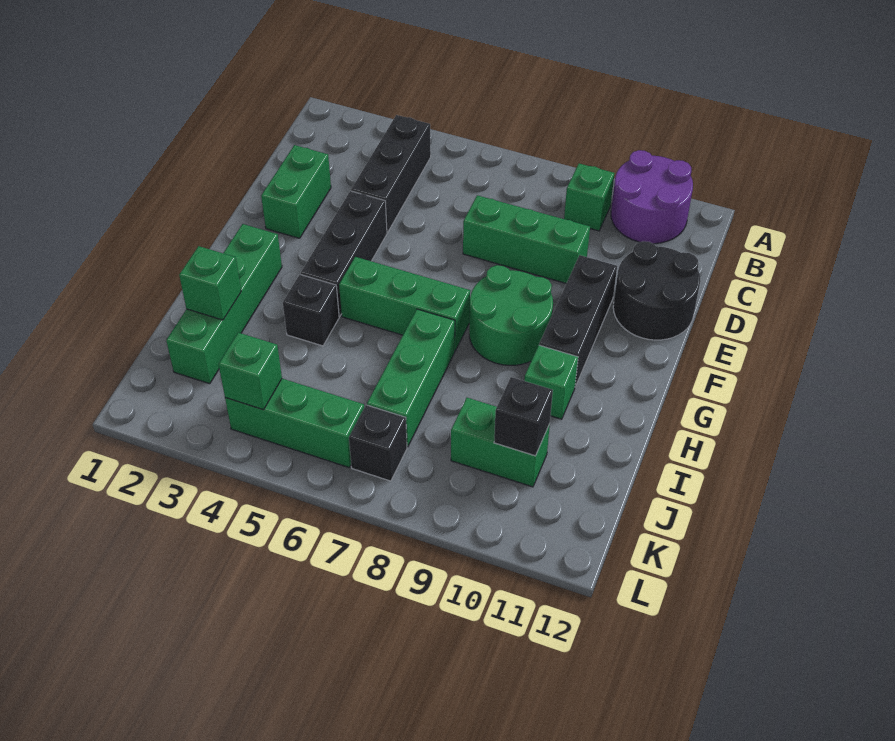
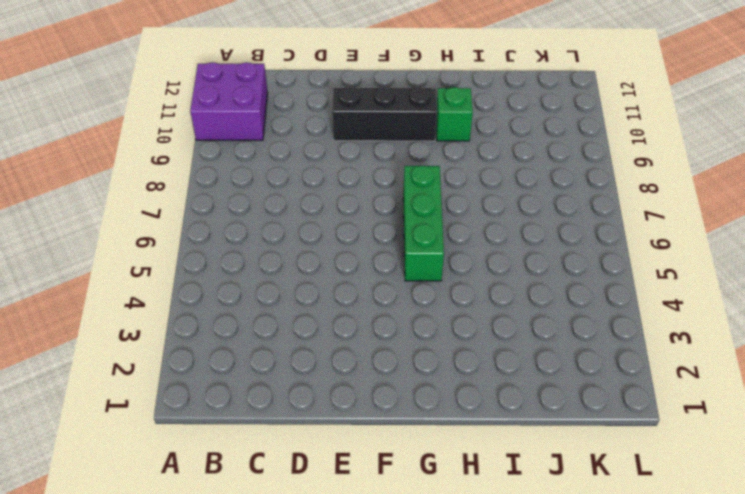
purple brick A10:B11 level 1 -> purple round brick A10:B11 level 1
none -> black brick B4:D4 level 1
none -> green brick B9 level 1
none -> green brick D2:E2 level 1

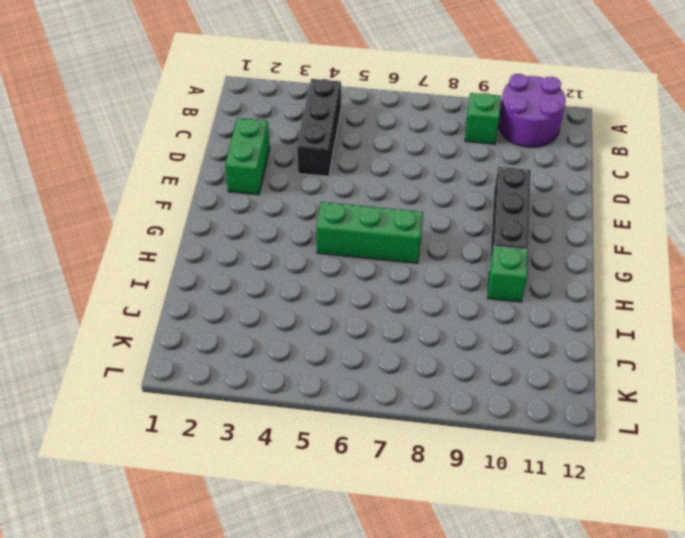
none -> green brick D7:D9 level 1
none -> black round brick D11:E12 level 1
none -> black brick E4:G4 level 1

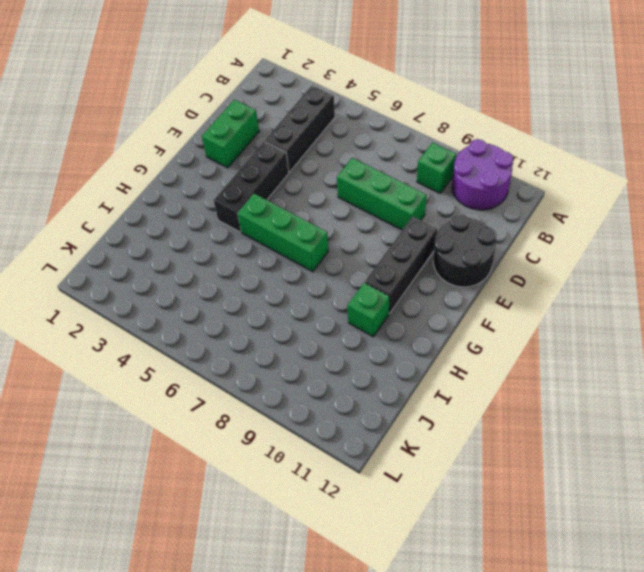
none -> green round brick F8:G9 level 1
none -> green brick G2:J2 level 1
none -> black brick H4 level 1

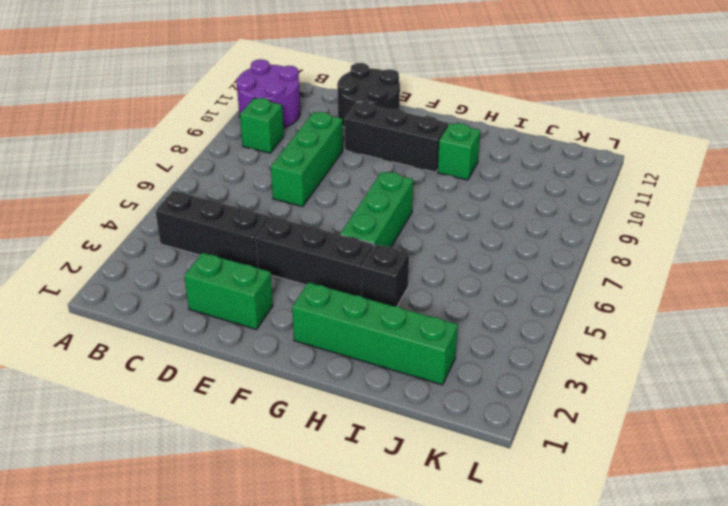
none -> green round brick F8:G9 level 1
none -> green brick H7:J7 level 1
none -> green brick J9:J10 level 1

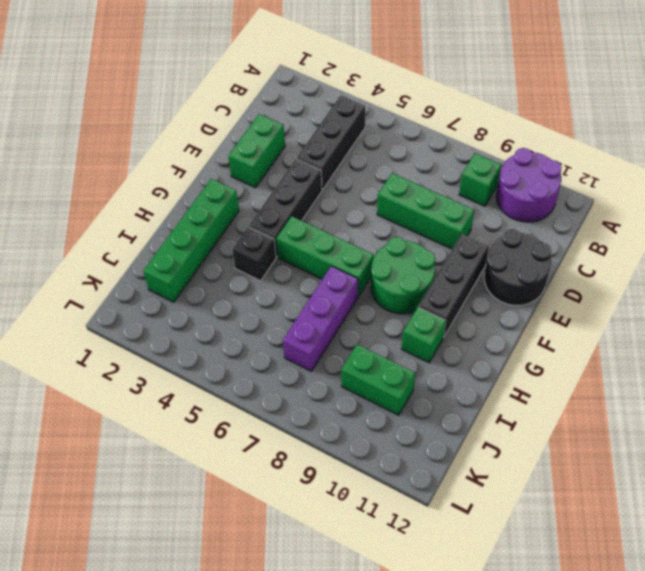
purple brick H7:J7 level 1 -> green brick H7:J7 level 1
none -> green brick K4:K6 level 1
none -> black brick K7 level 1
none -> green brick I2 level 2

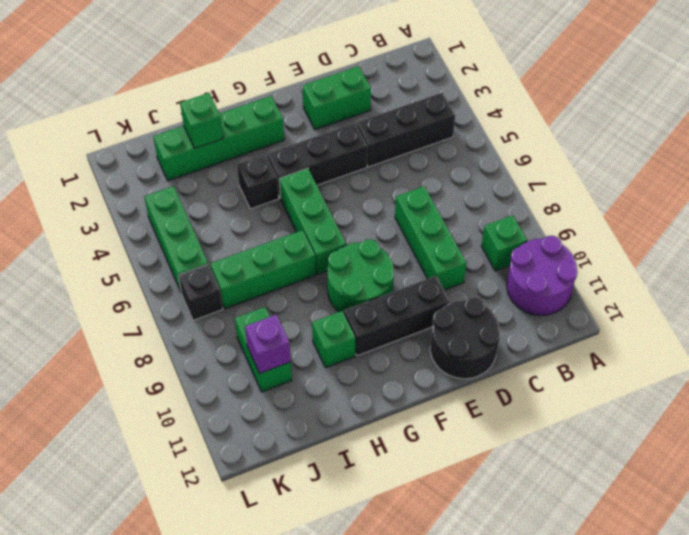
purple brick J10 level 2 -> black brick J10 level 2
none -> green brick K4 level 2

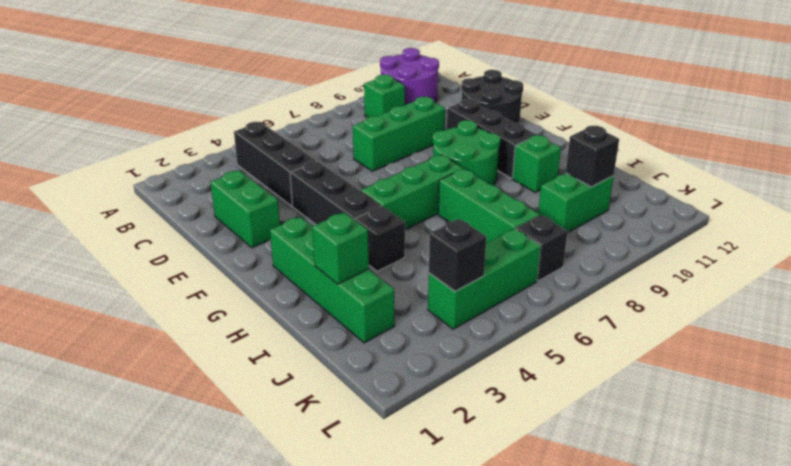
black brick K4 level 2 -> green brick K4 level 2

